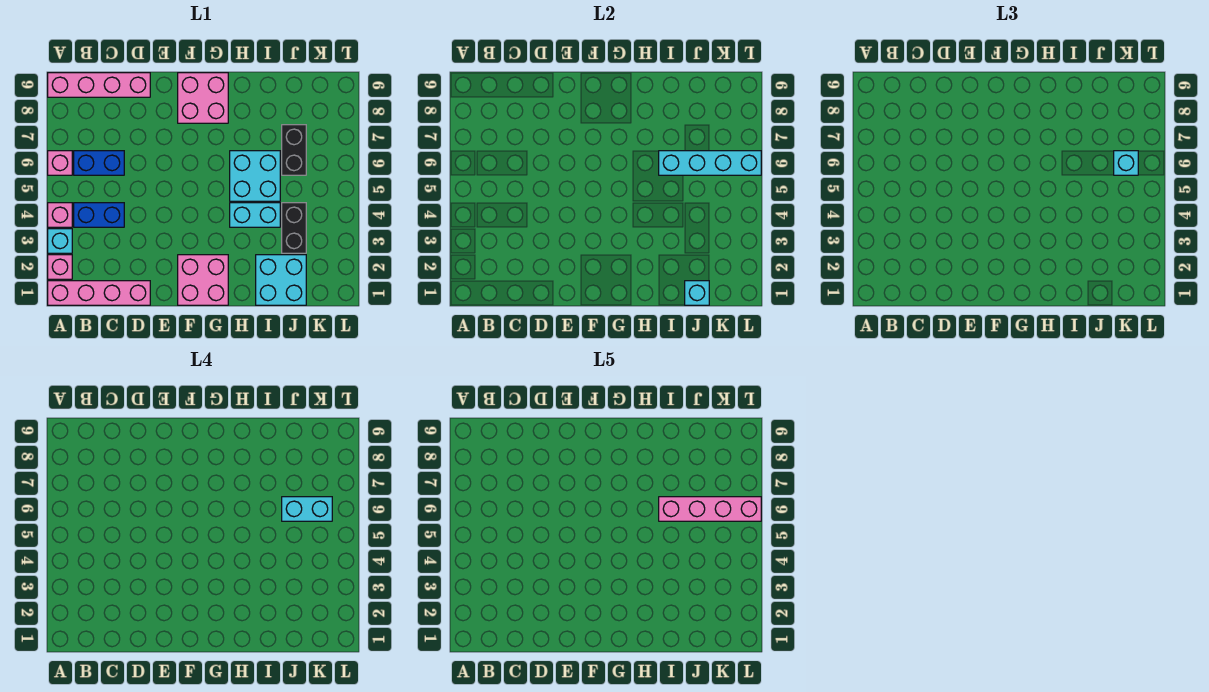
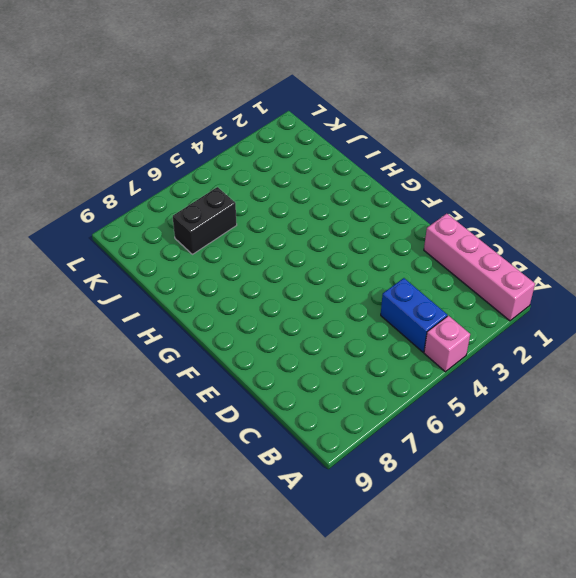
none -> pink brick A2 level 1
none -> cyan brick A3 level 1
none -> pink brick A6 level 1

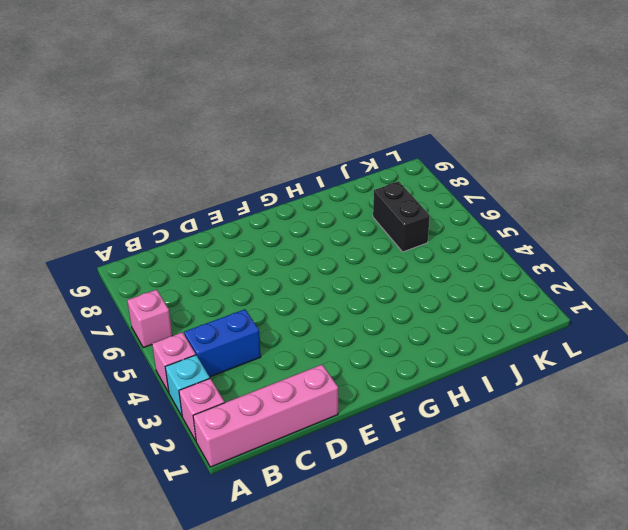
none -> pink brick A9:D9 level 1
none -> blue brick B6:C6 level 1
none -> pink brick F1:G2 level 1

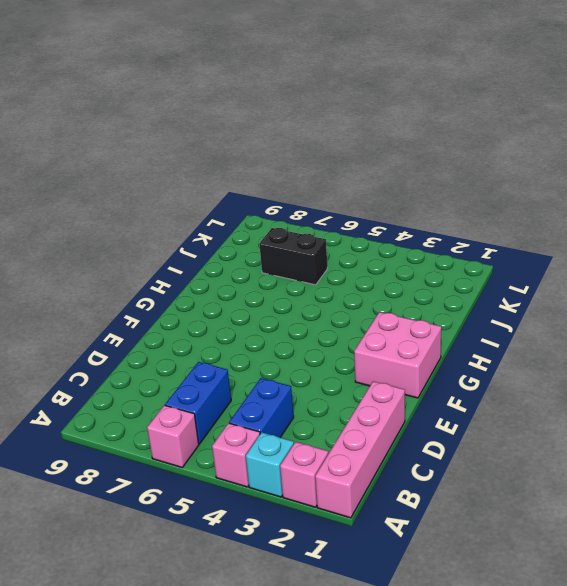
none -> pink brick A9:D9 level 1
none -> pink brick F8:G9 level 1
none -> cyan brick H4:I4 level 1

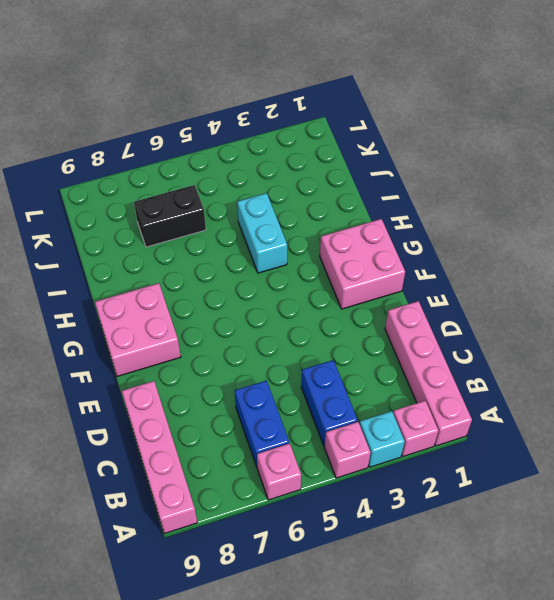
none -> cyan brick H5:I6 level 1
none -> cyan brick I1:J2 level 1
none -> black brick J3:J4 level 1

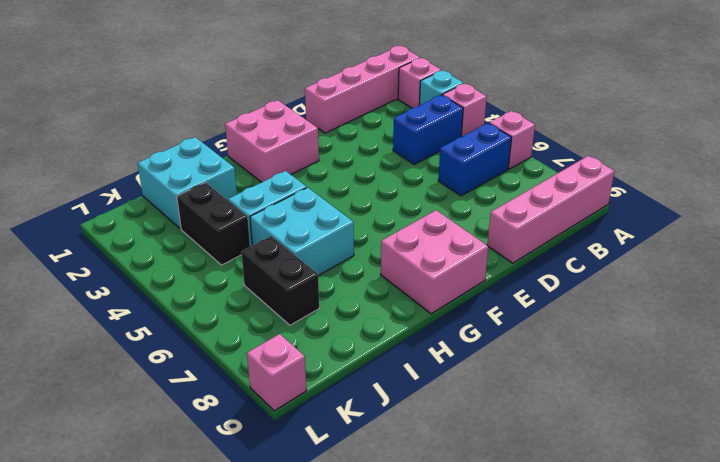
pink brick L9 level 1 -> none
none -> cyan brick I6:L6 level 2
none -> cyan brick J1 level 2
none -> cyan brick K6 level 3

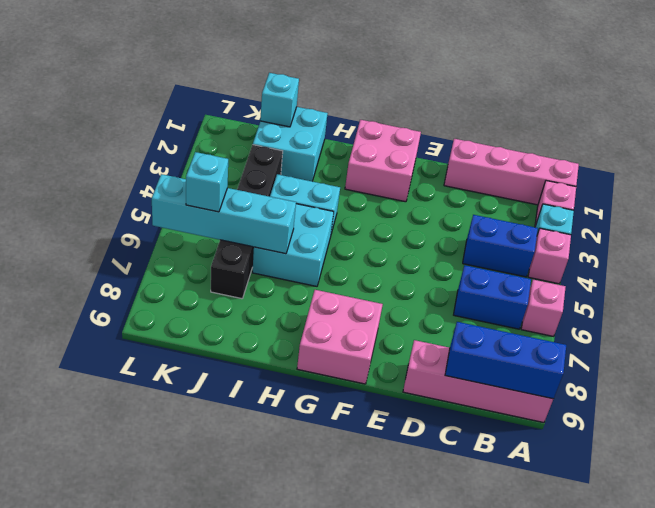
blue brick A9:C9 level 2 -> none
none -> cyan brick J6:K6 level 4
none -> pink brick I6:L6 level 5

